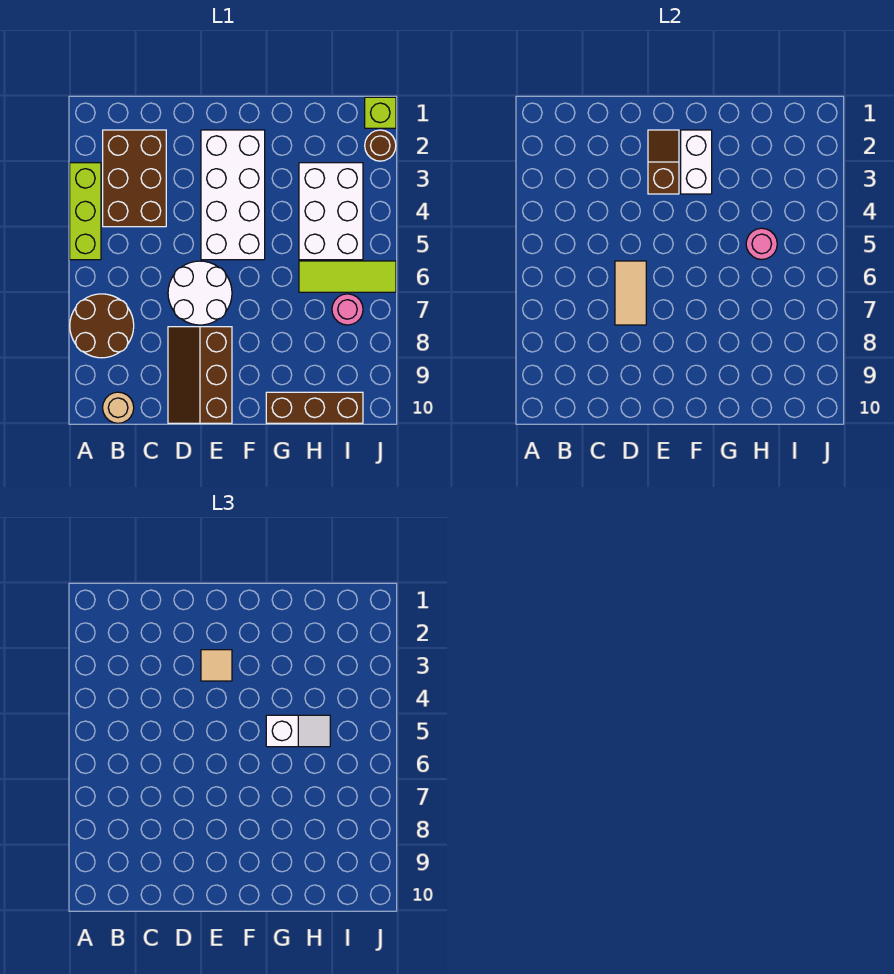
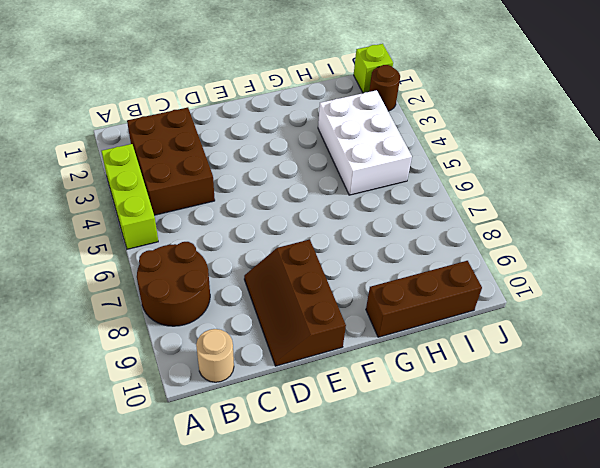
none -> white round brick D6:E7 level 1
none -> white brick E2:F5 level 1
none -> lime tile H6:J6 level 1

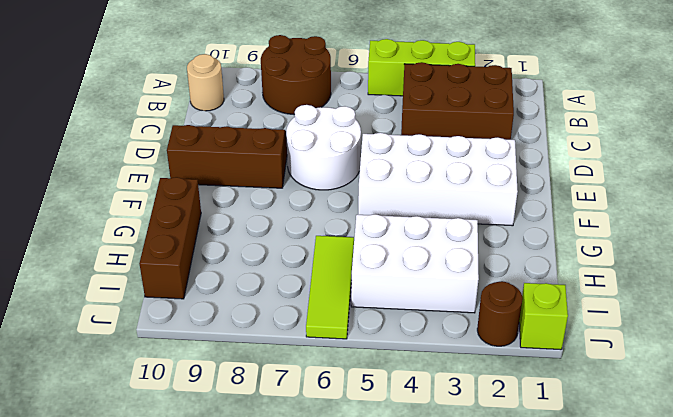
none -> pink round brick I7 level 1
none -> tan tile D6:D7 level 2
none -> brown slope E2:E3 level 2 top 3

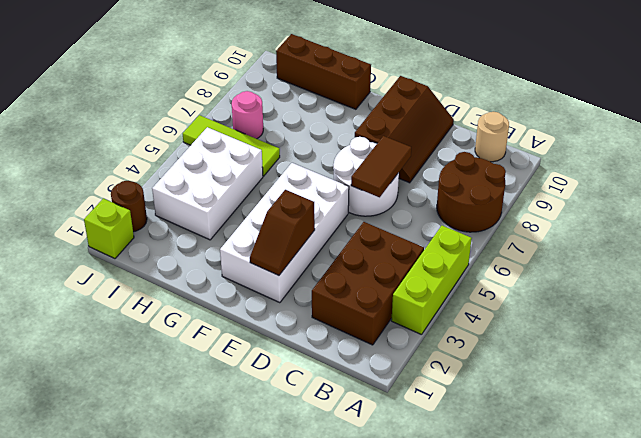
brown tile D6:D7 level 2 -> tan tile D6:D7 level 2
none -> white brick F2:F3 level 2
none -> pink round brick H5 level 2
none -> tan tile E3 level 3

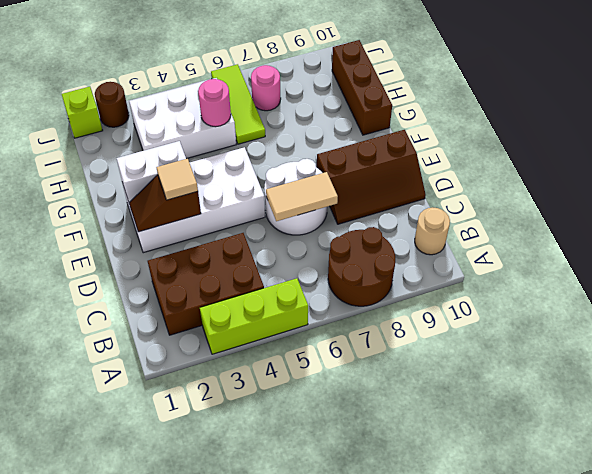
none -> white slope G5:H5 level 3 top G

